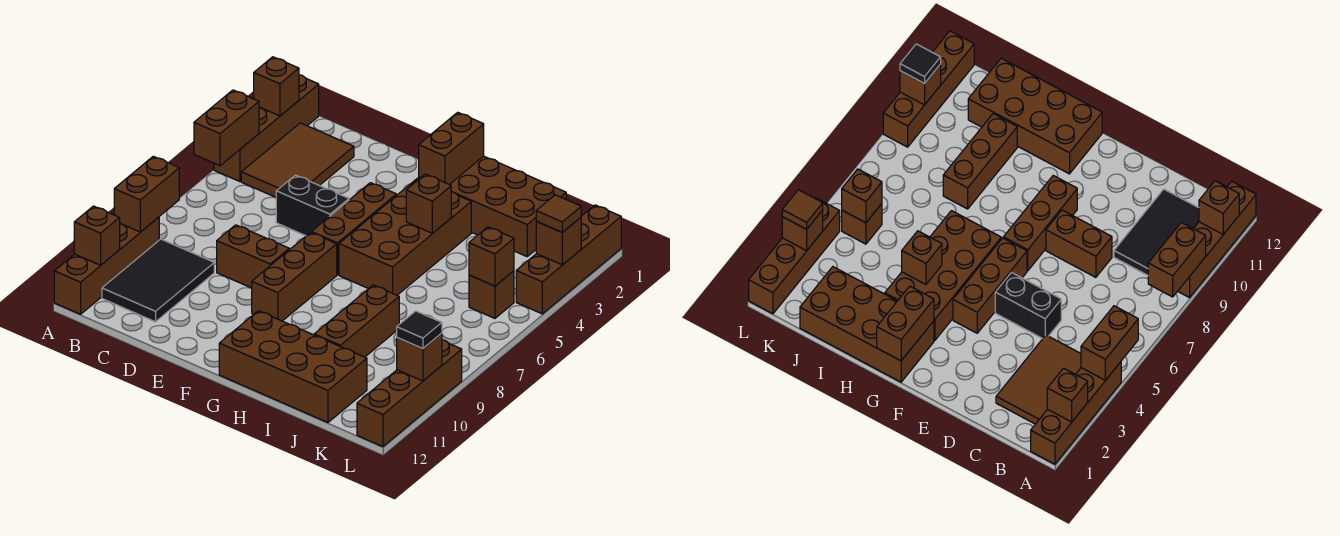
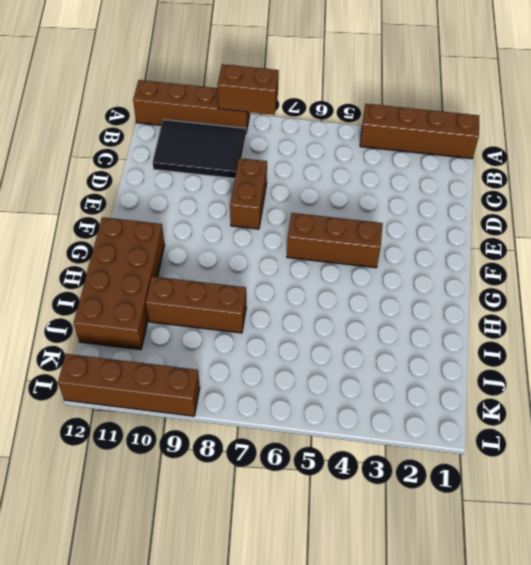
none -> brown tile B2:C4 level 1
none -> black brick D5:E5 level 1
none -> brown brick F7:F9 level 1

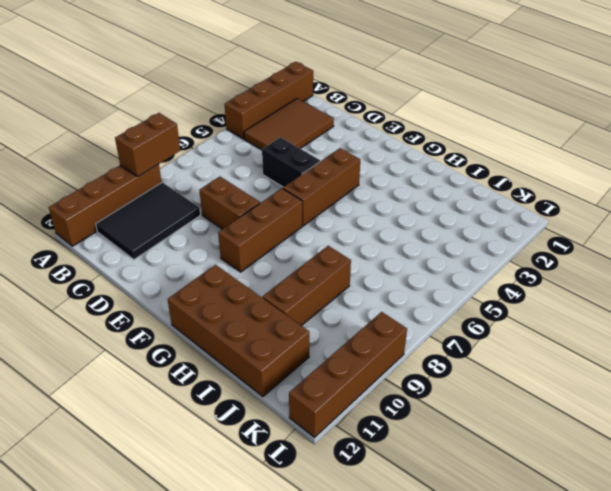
none -> brown brick G1:J2 level 1
none -> brown brick G3:H6 level 1
none -> brown brick K5 level 1

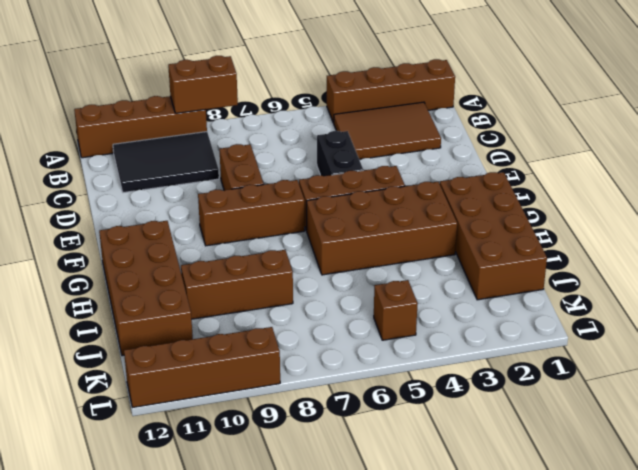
none -> brown brick L1:L4 level 1
none -> brown brick A2 level 2
none -> brown brick A4:A5 level 2

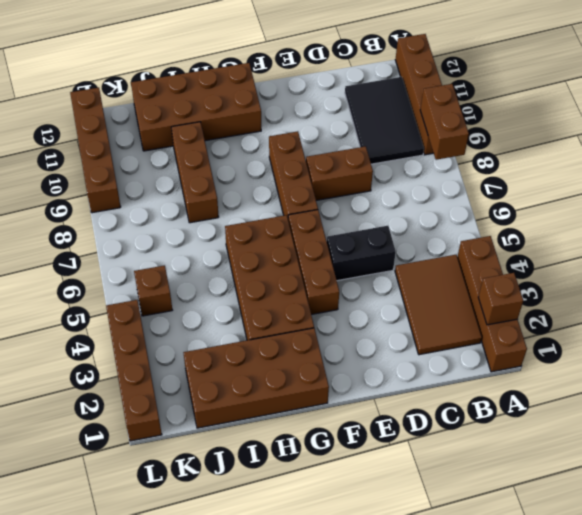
none -> brown brick A4:A5 level 2
none -> brown brick A11 level 2
none -> brown brick G1:G2 level 2

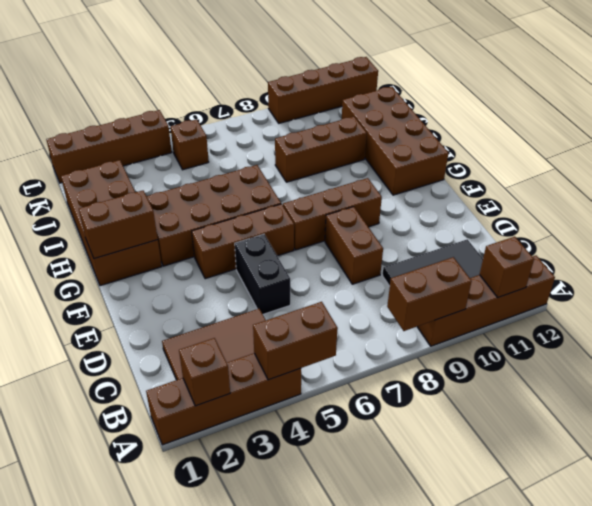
none -> brown brick H4 level 2
none -> brown brick K5 level 2
none -> brown brick L3 level 2

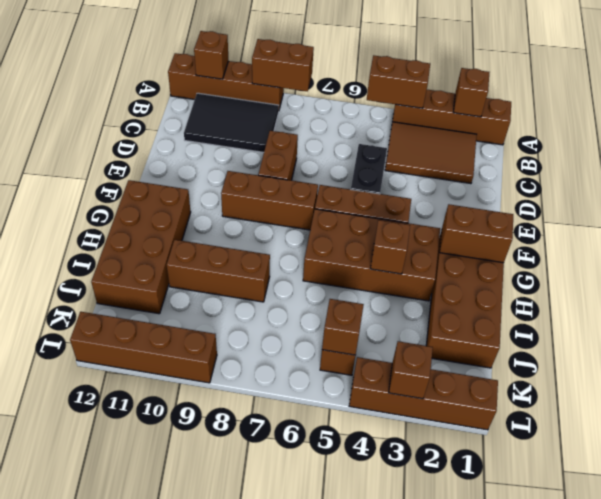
none -> brown brick L10 level 2
none -> brown tile L3 level 3
none -> black tile L10 level 3

